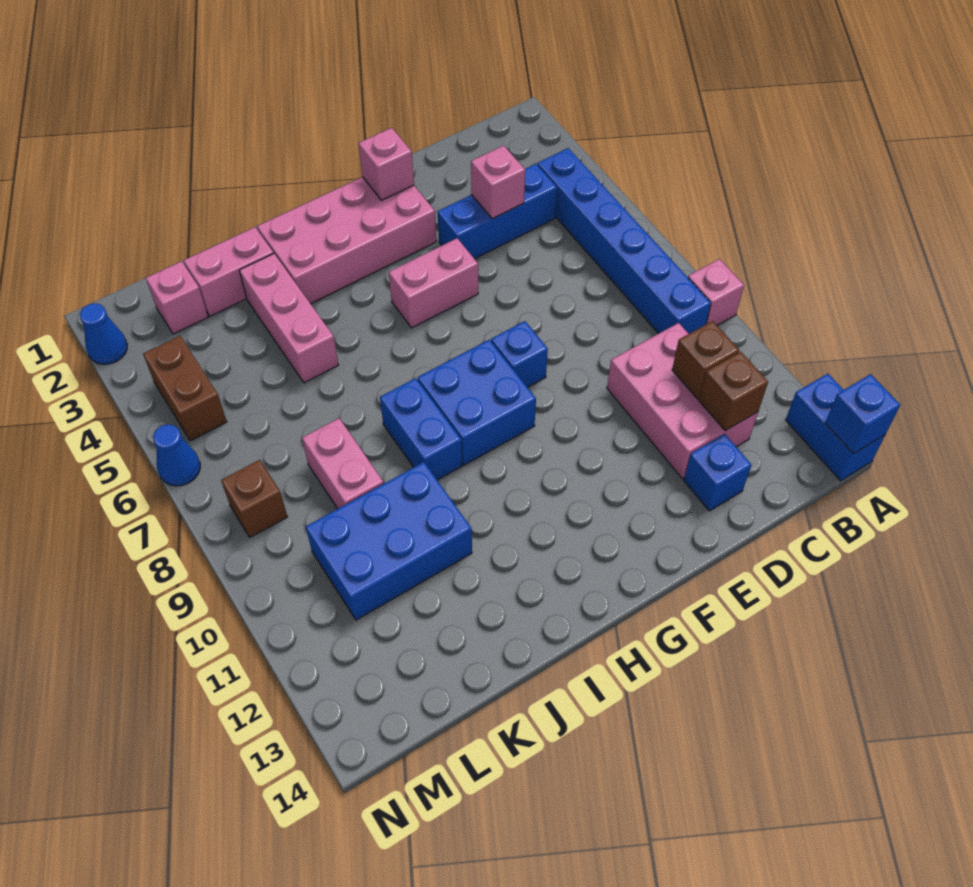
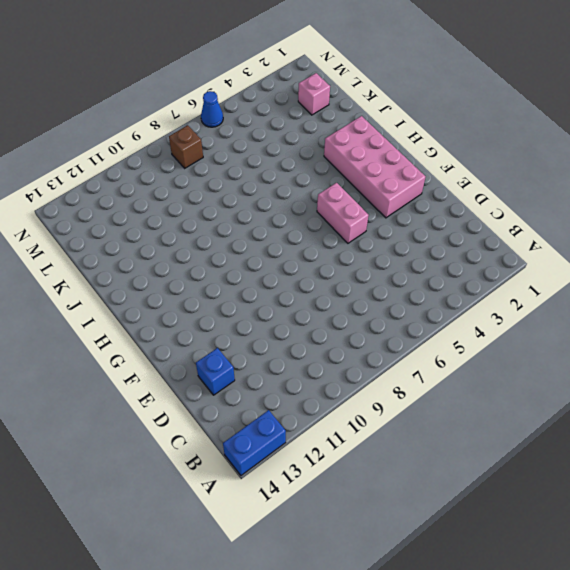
none -> pink brick A9 level 1
none -> blue brick B4:B9 level 1
none -> blue brick C4:E4 level 1

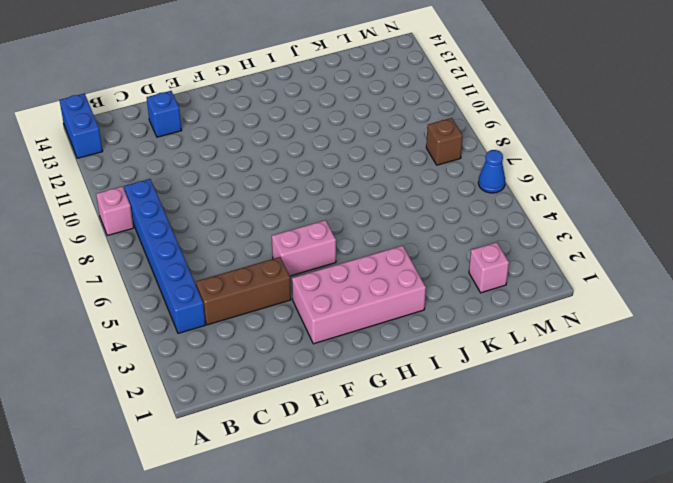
brown brick C4:E4 level 1 -> blue brick C4:E4 level 1
none -> pink brick C10:D12 level 1
none -> blue brick F8 level 1
none -> blue brick G8:H9 level 1

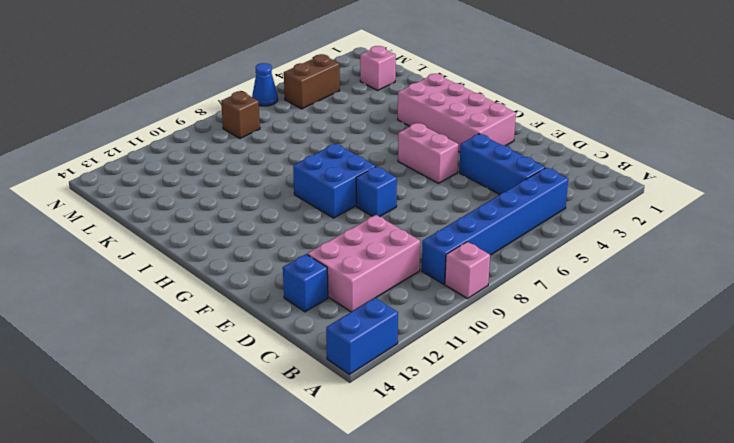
none -> blue brick I8:I9 level 1
none -> pink brick J2:K2 level 1
none -> pink brick J3:J5 level 1

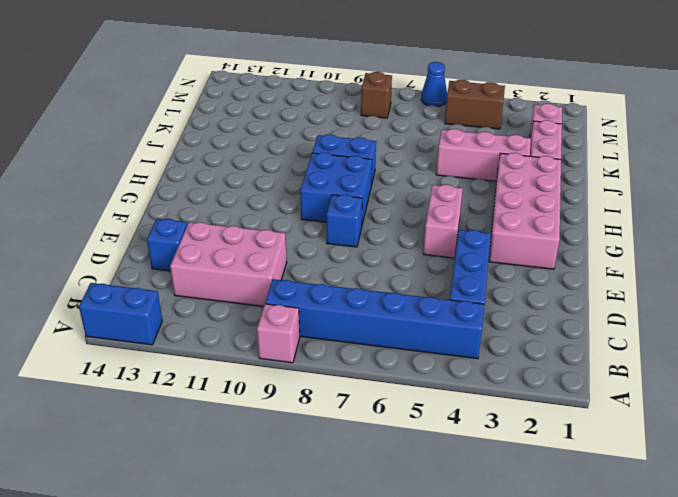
none -> blue brick J10:L11 level 1
none -> pink brick K8:K9 level 1
none -> blue cone N2 level 1

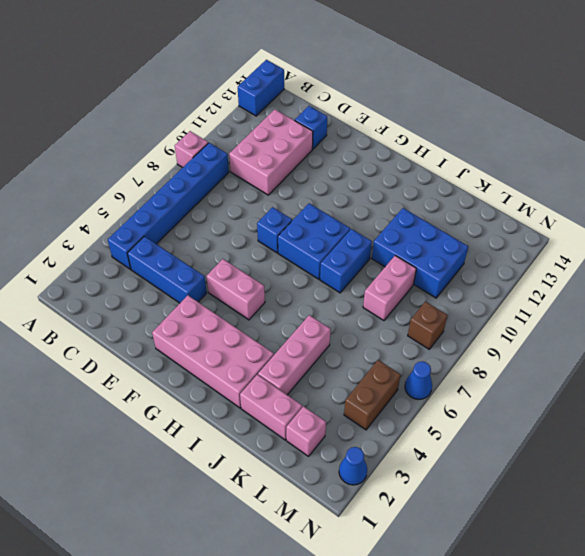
none -> blue brick A14 level 2
none -> brown brick C11 level 2
none -> brown brick C12 level 2

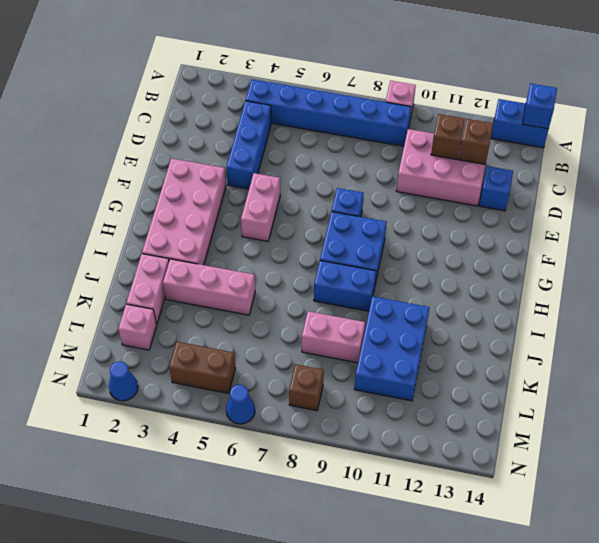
none -> pink brick D4 level 2
none -> pink brick F2 level 2

